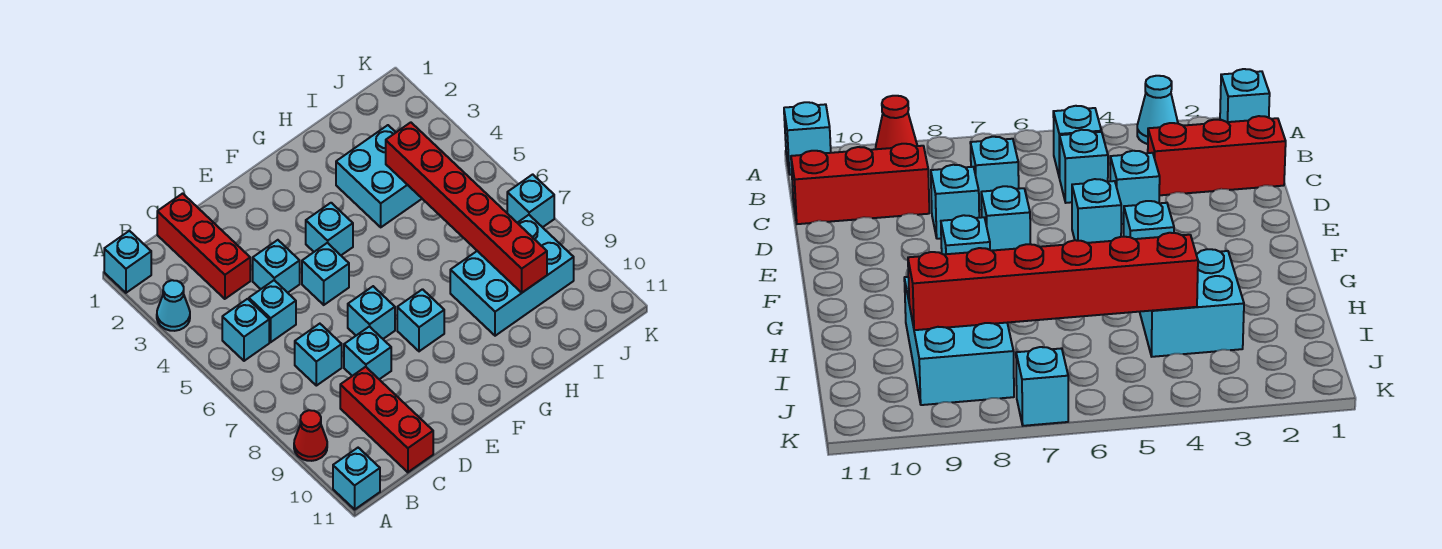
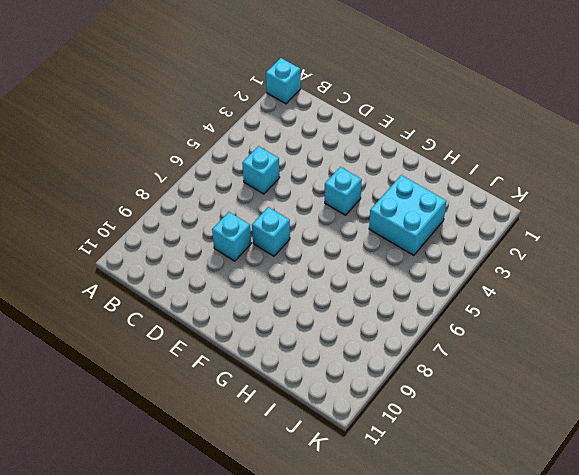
none -> cyan cone A3 level 1
none -> red cone A9 level 1
none -> cyan brick A11 level 1

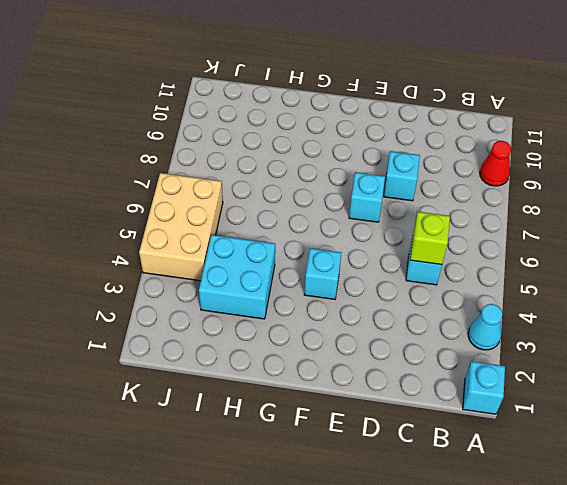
lime brick C5 level 2 -> none
tan brick J4:K6 level 1 -> none
none -> cyan brick A11 level 1
none -> cyan brick B5 level 1
none -> red brick C1:C3 level 1

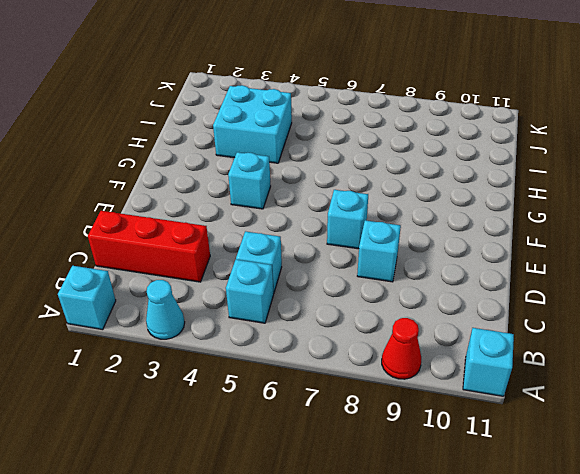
none -> cyan brick C7 level 1
none -> red brick C9:C11 level 1
none -> cyan brick D4 level 1

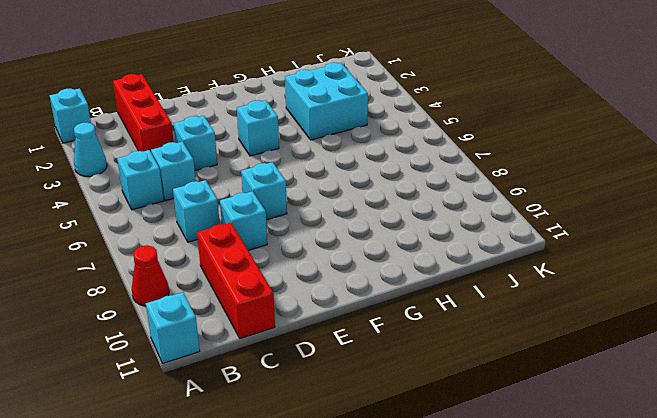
none -> cyan brick E5 level 1
none -> cyan brick F8 level 1
none -> cyan brick H8:J9 level 1

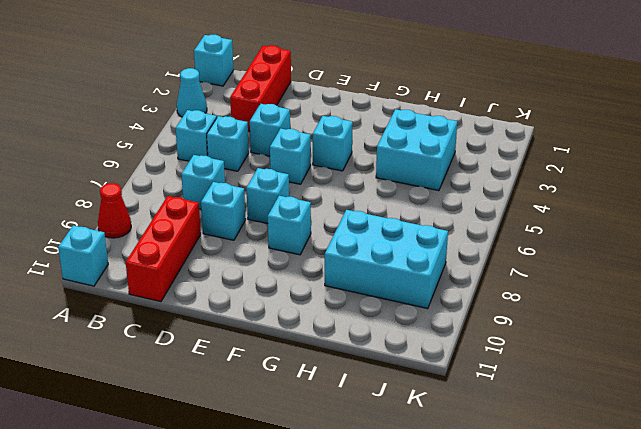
none -> cyan brick K7 level 1
none -> red brick I4:I9 level 2

